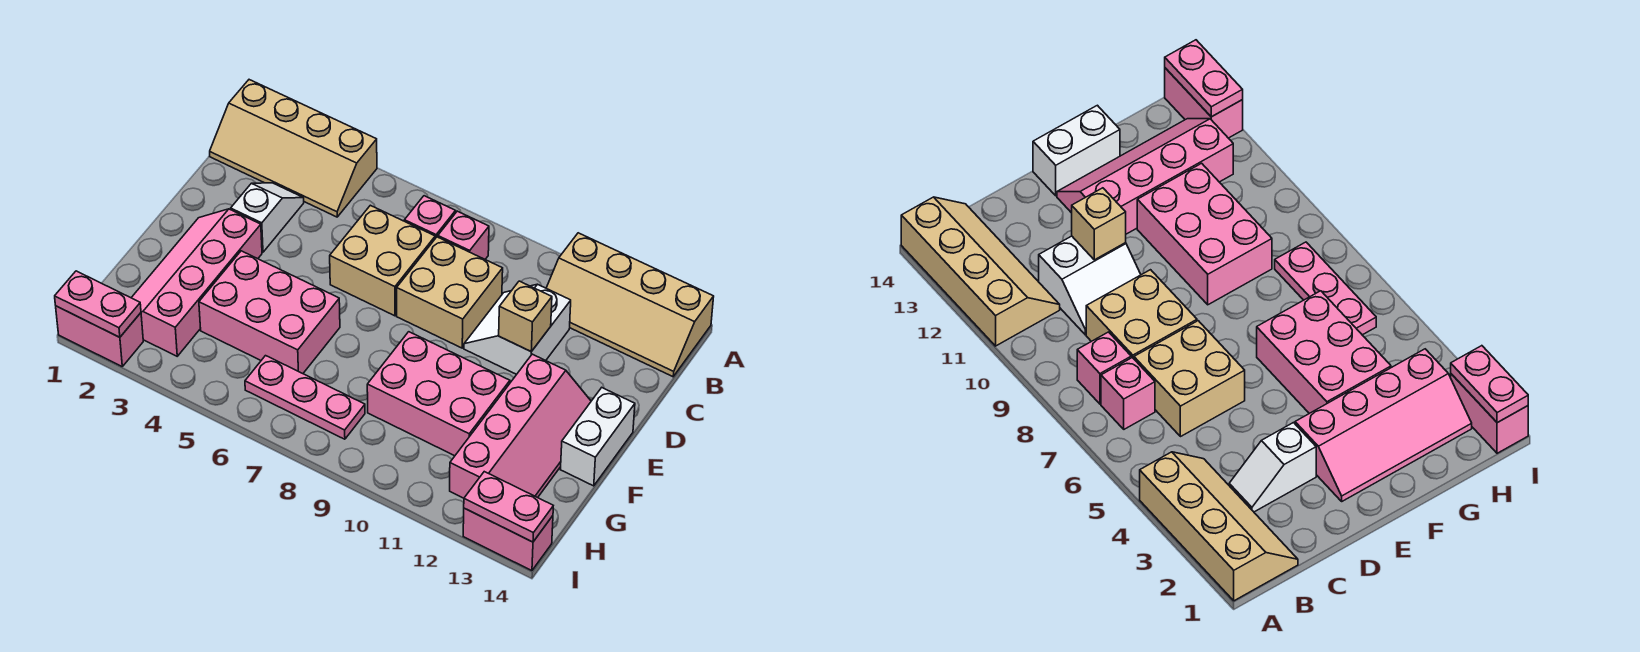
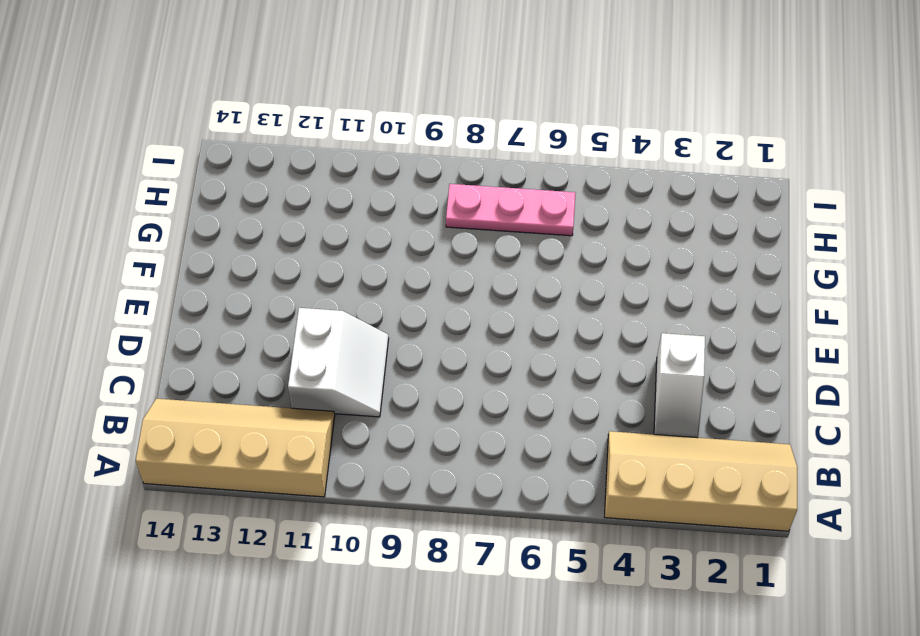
none -> pink brick B7 level 1
none -> pink brick B8 level 1
none -> tan brick C6:D7 level 1

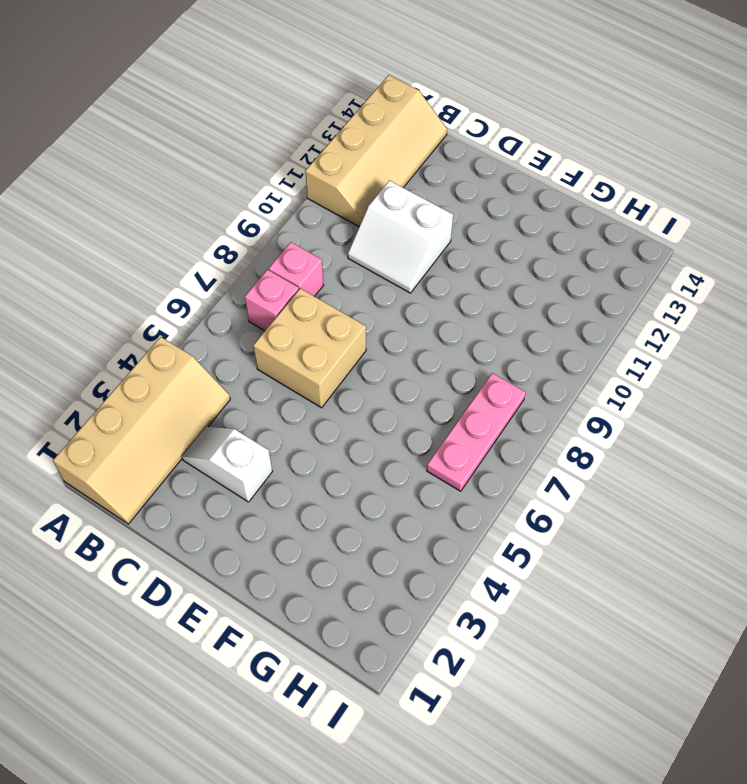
none -> tan brick C8:D9 level 1
none -> pink slope E2:H3 level 1 top 3
none -> pink slope E12:H13 level 1 top 12

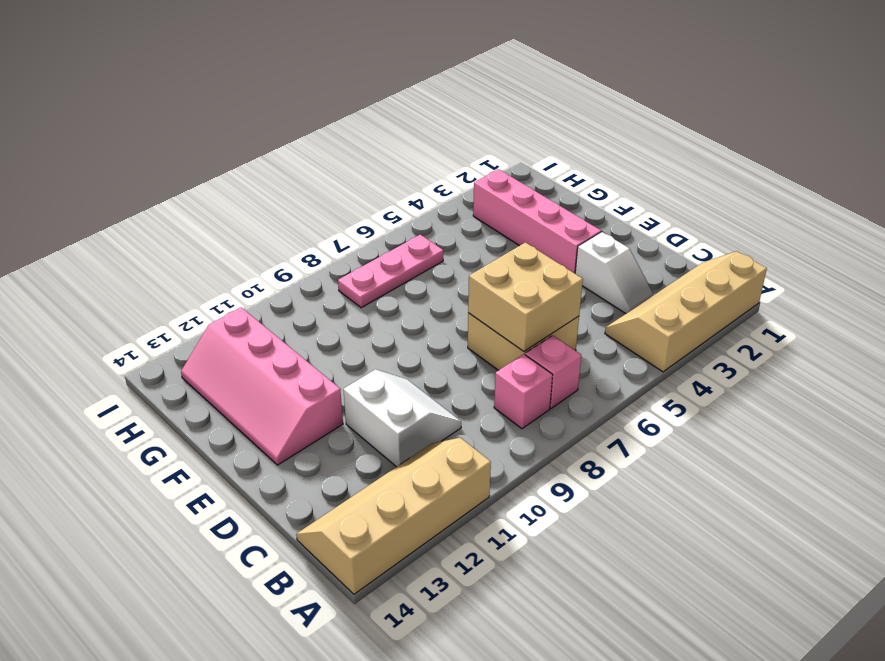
tan brick C6:D7 level 2 -> tan brick C8:D9 level 1
none -> white brick E14:F14 level 1
none -> pink brick F4:G6 level 1
none -> pink brick F9:G11 level 1

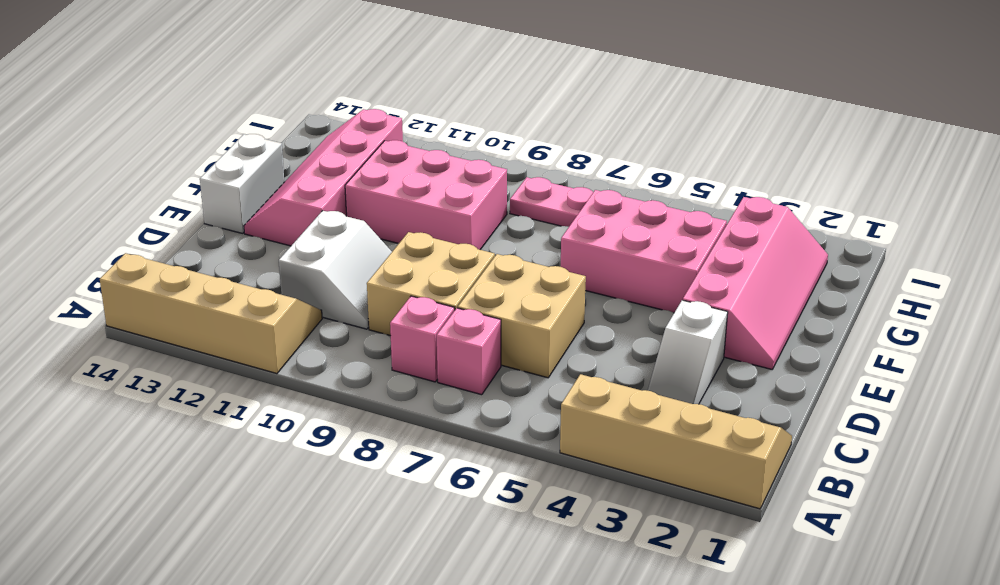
none -> pink brick I1:I2 level 1
none -> pink brick I13:I14 level 1
none -> tan brick D11 level 2

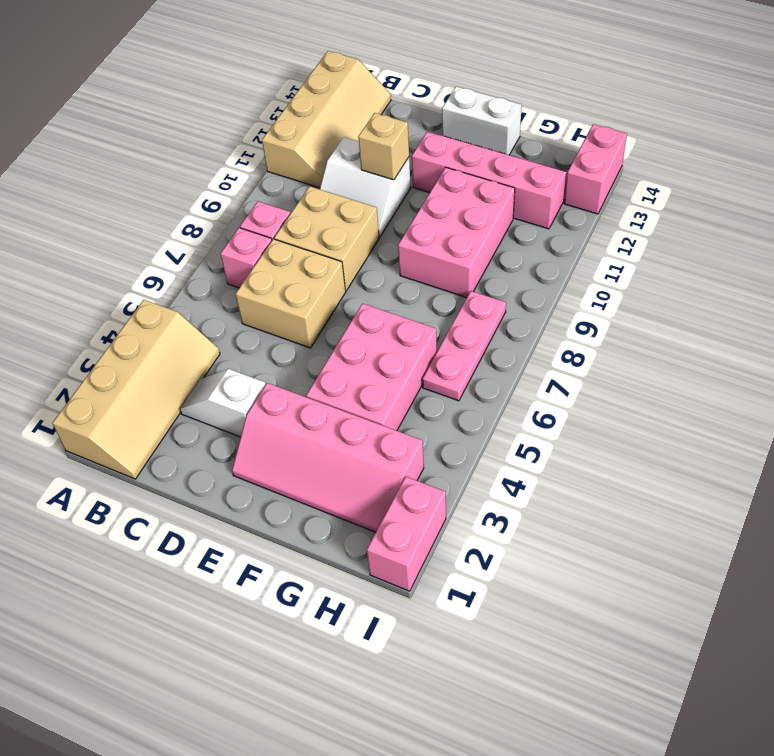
none -> pink plate I1:I2 level 2
none -> pink plate I13:I14 level 2

